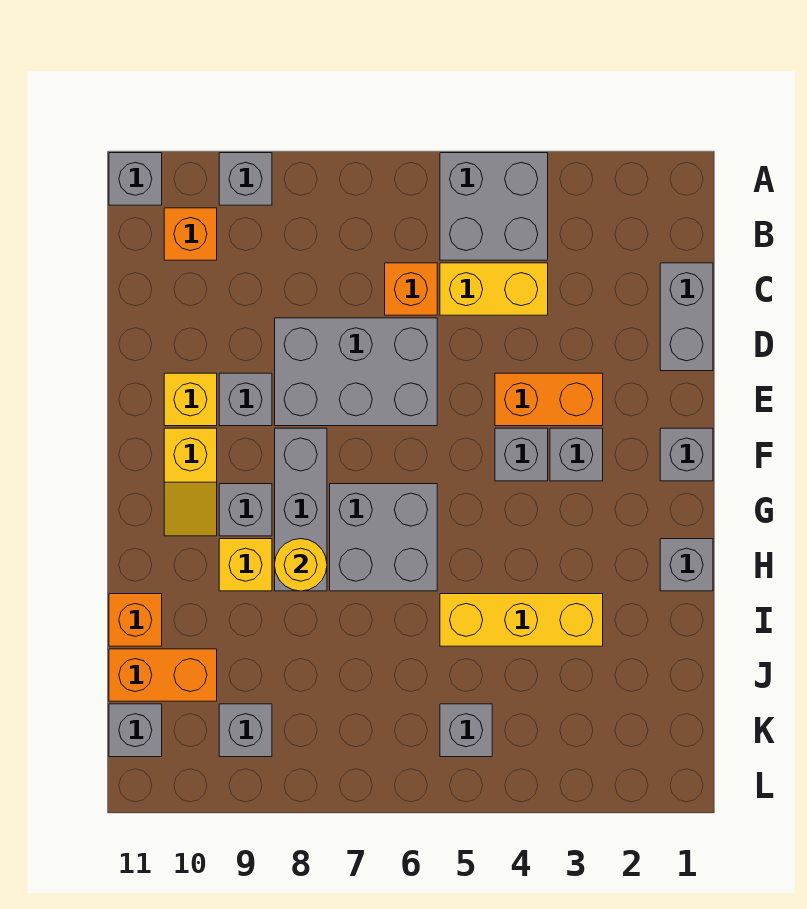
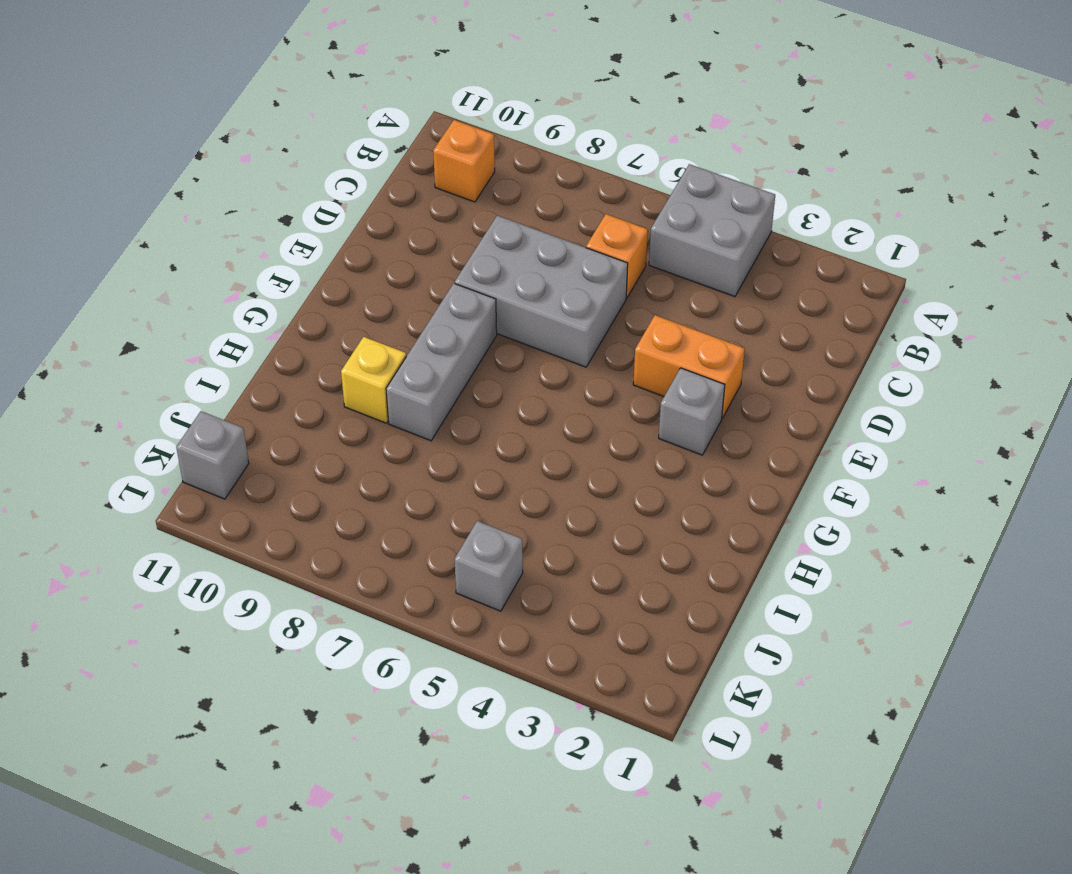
none -> grey brick A9 level 1
none -> grey brick A11 level 1
none -> grey brick C1:D1 level 1

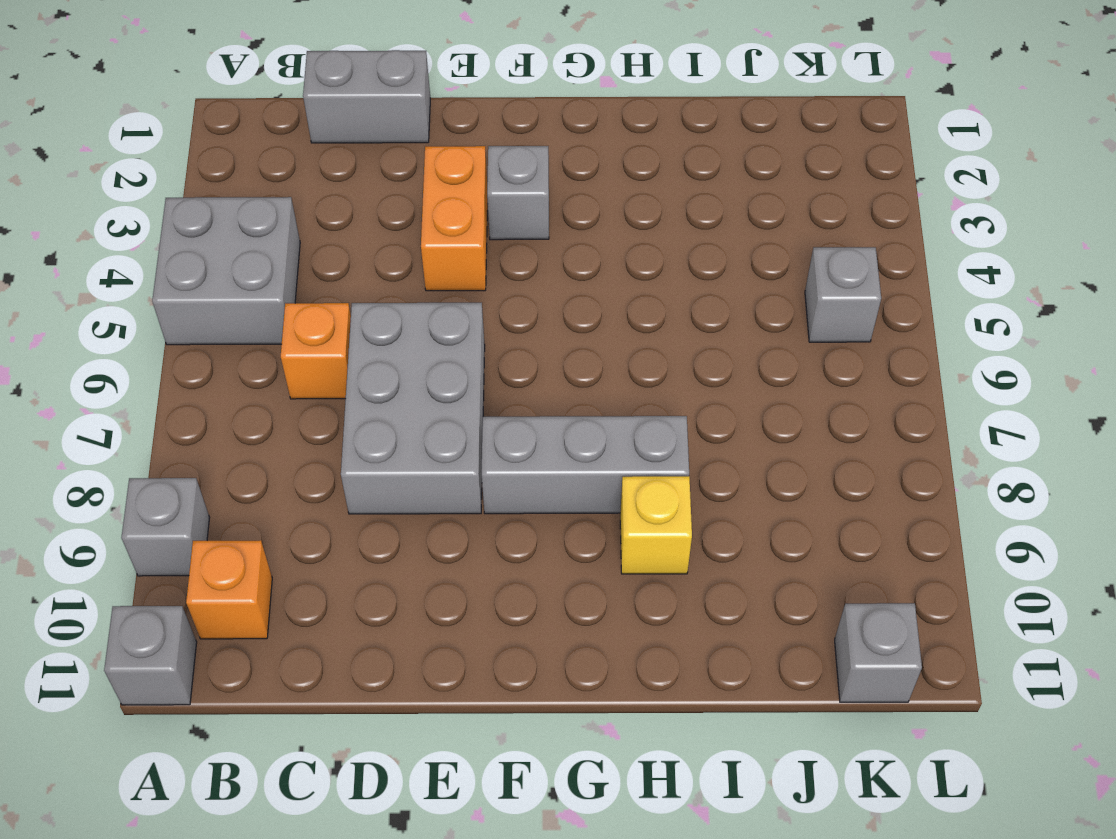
none -> yellow brick C4:C5 level 1
none -> grey brick E9 level 1
none -> yellow brick E10 level 1

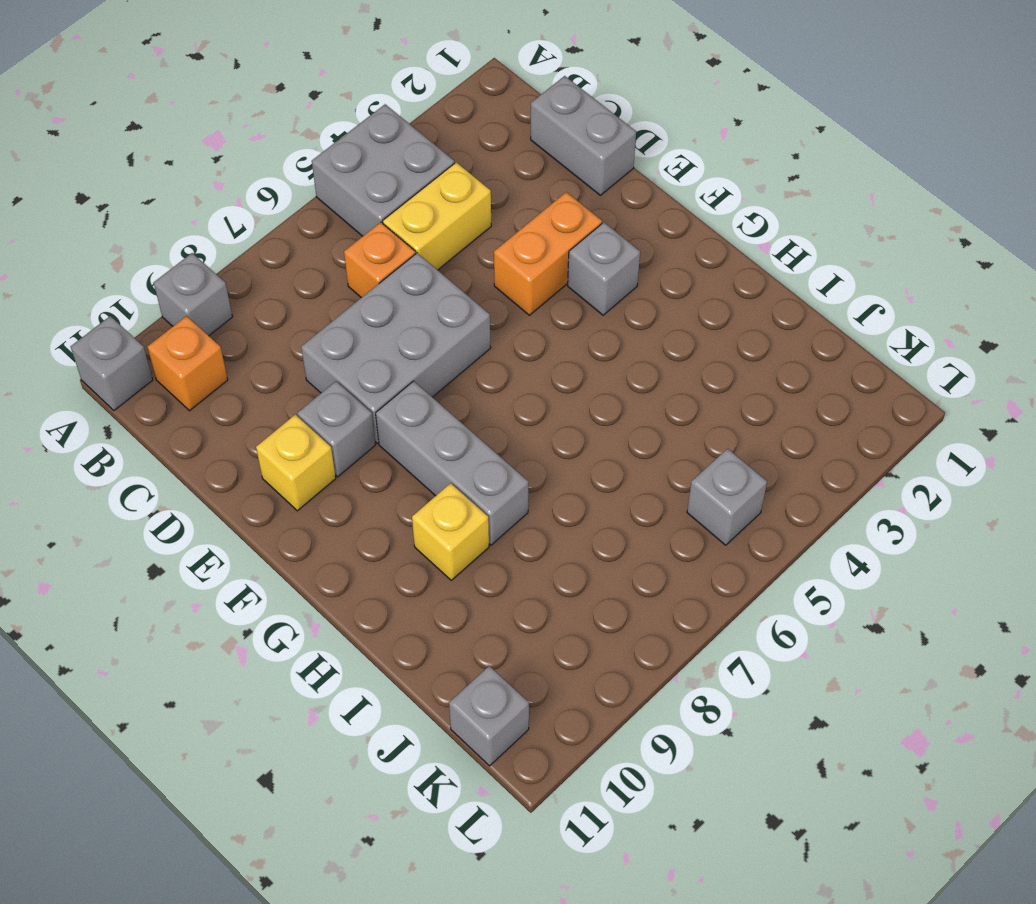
none -> grey brick F1 level 1
none -> grey brick F4 level 1
none -> yellow slope F10:G10 level 1 top F

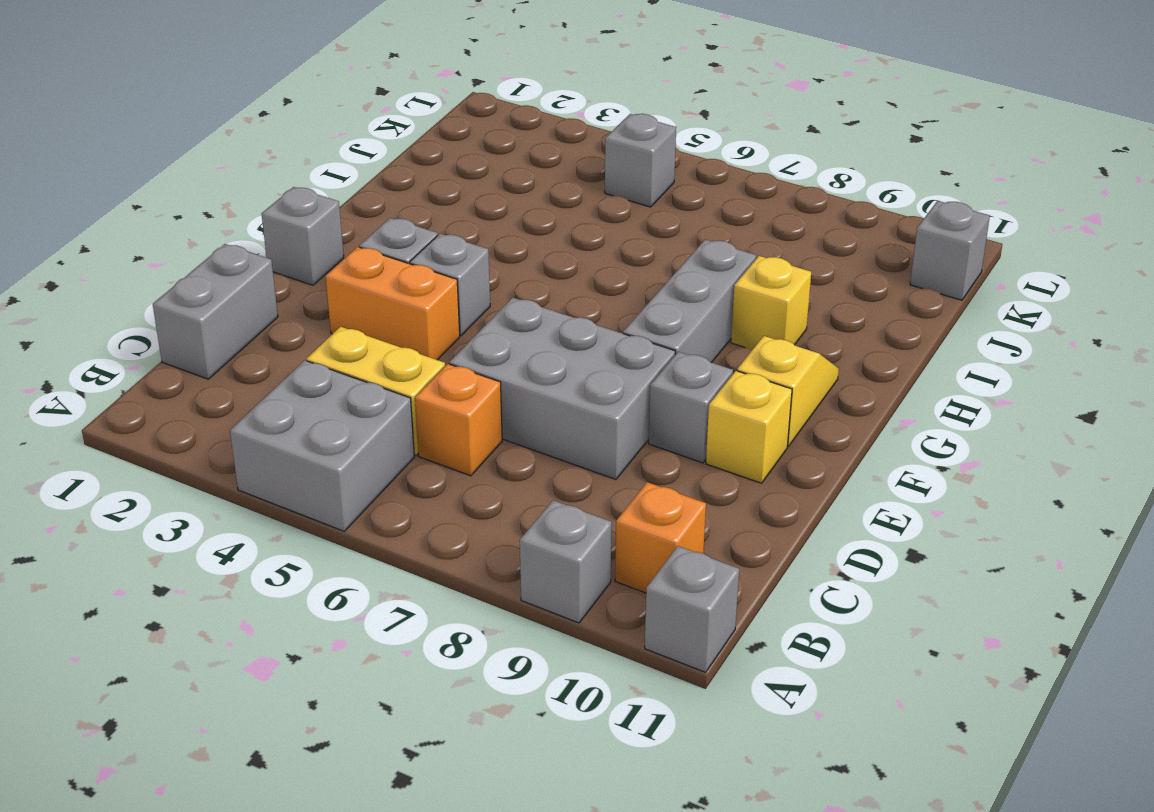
none -> grey brick G6:H7 level 1
none -> grey brick G9 level 1
none -> grey brick H1 level 1

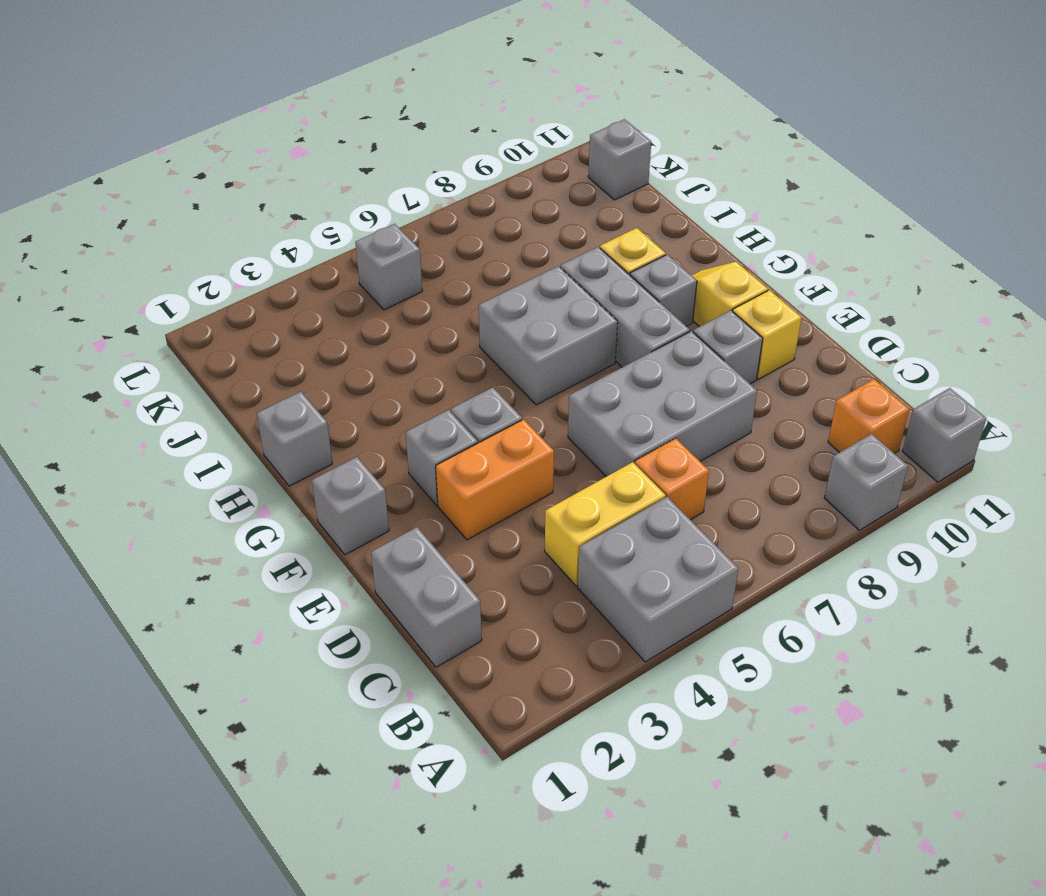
none -> yellow brick I3:I5 level 1
none -> orange brick I11 level 1
none -> orange brick J10:J11 level 1

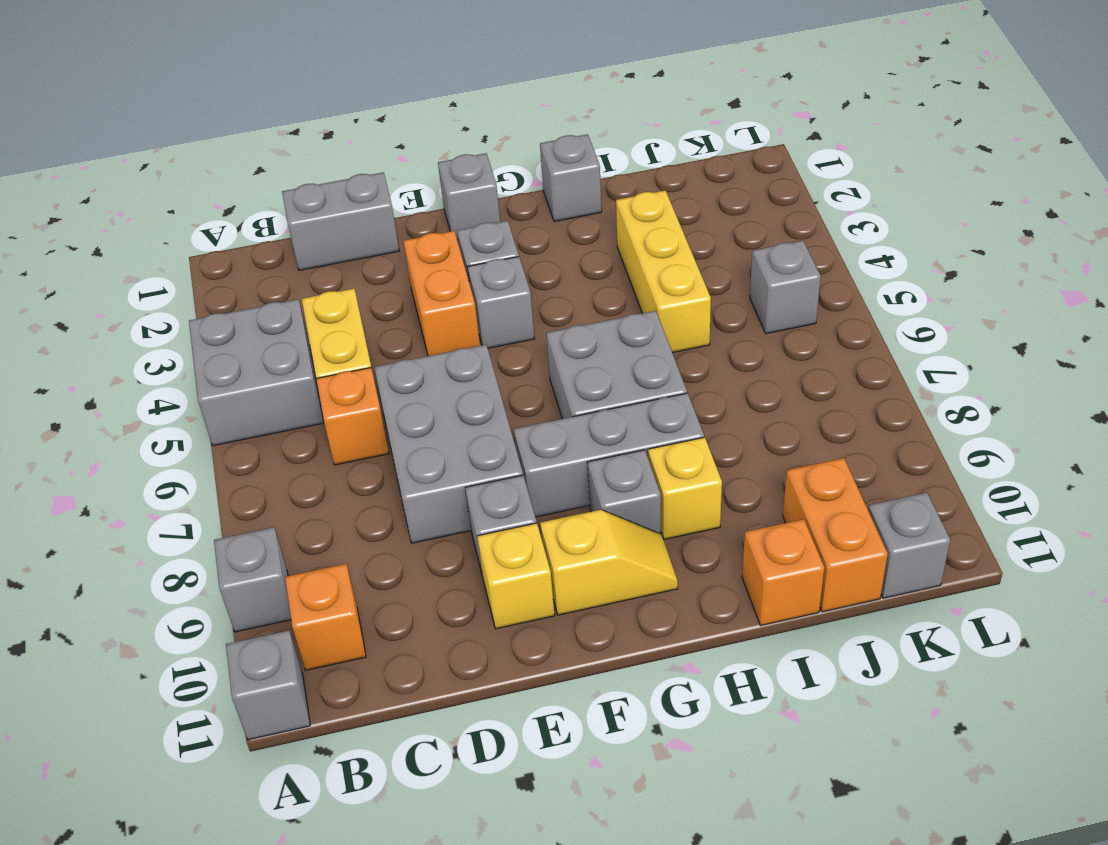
none -> grey brick K9 level 1
none -> yellow round brick H8 level 2

